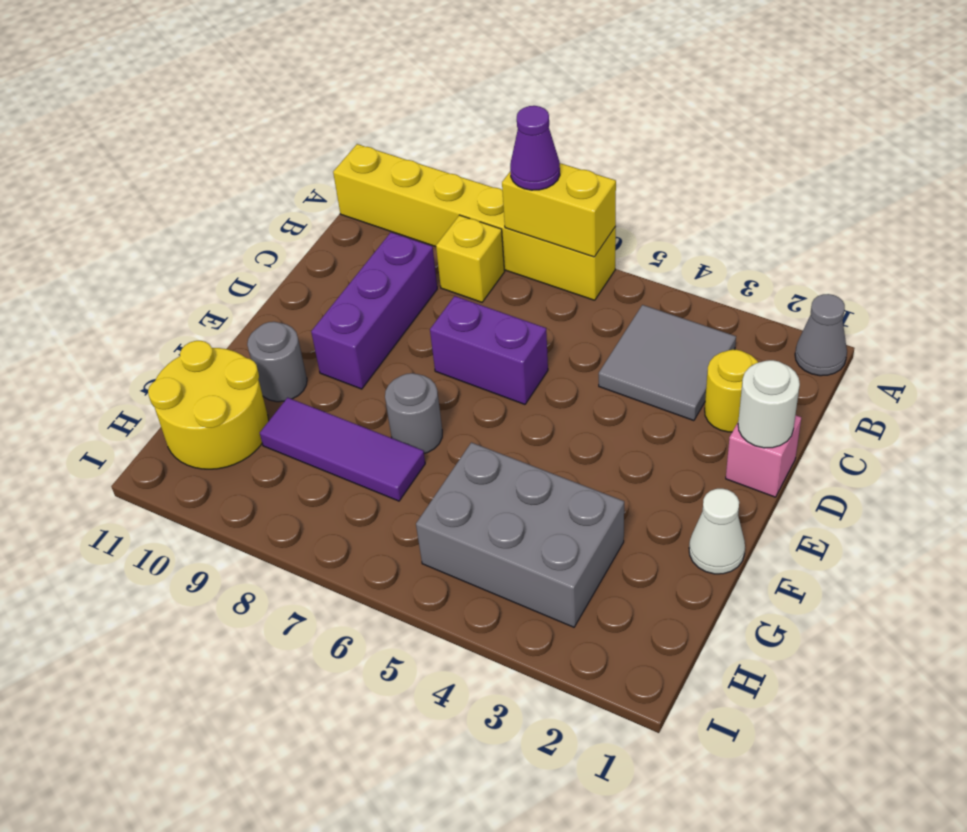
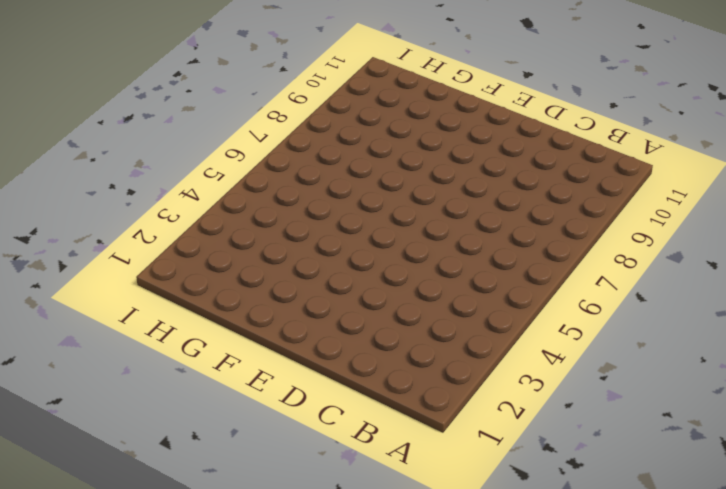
none -> grey cone A1 level 1
none -> yellow brick A6:A11 level 1
none -> grey tile B3:C4 level 1

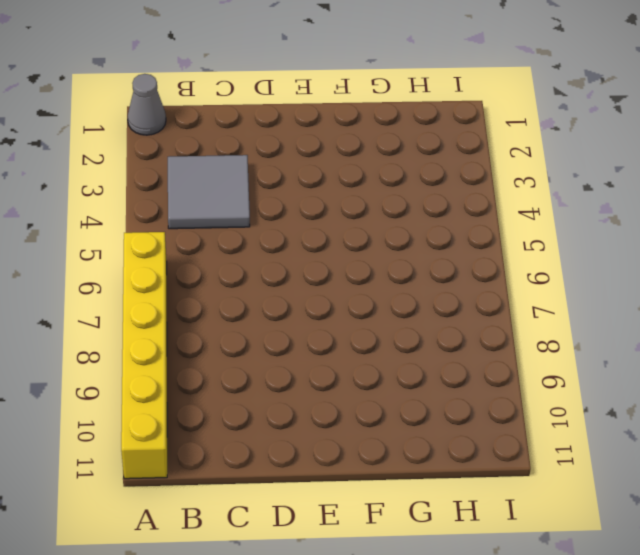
none -> yellow brick B8 level 1
none -> yellow round brick C2 level 1
none -> purple brick C9:E9 level 1

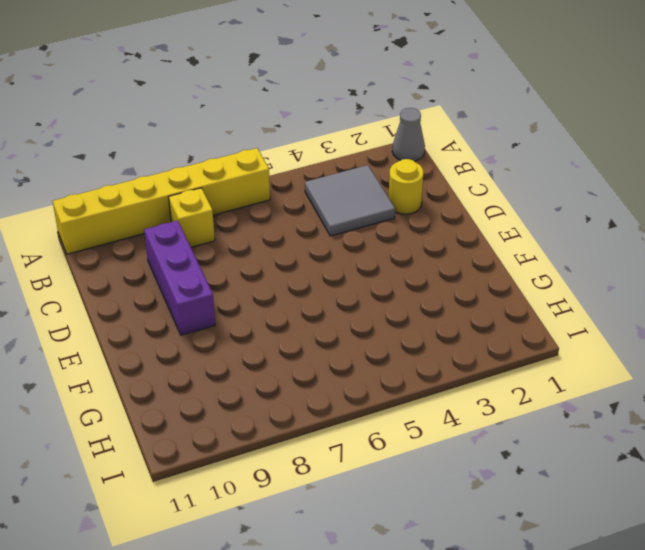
none -> pink brick D1 level 1
none -> purple brick D6:D7 level 1
none -> white cone F1 level 1

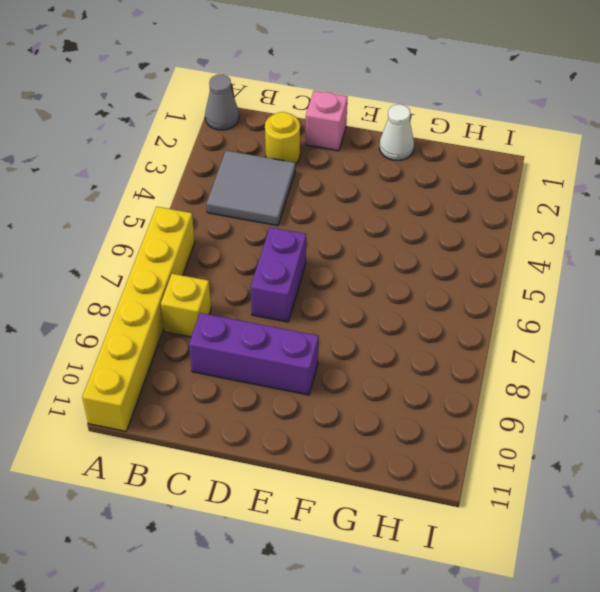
none -> grey round brick F7 level 1
none -> grey round brick F10 level 1
none -> grey brick G3:H5 level 1

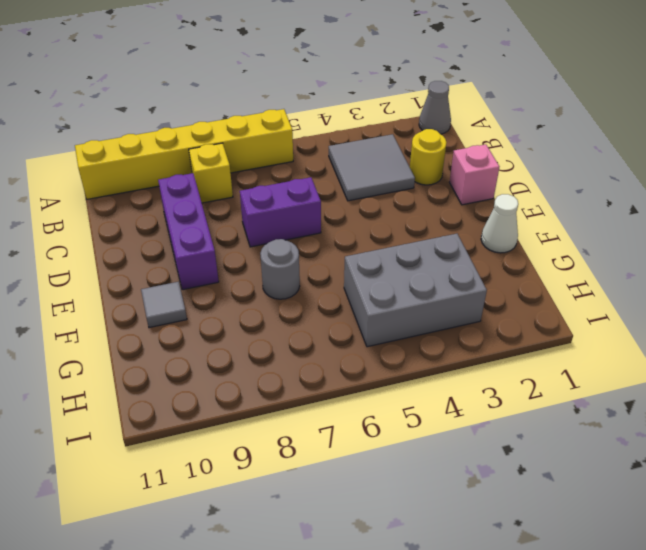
grey tile F10 level 1 -> grey round brick F10 level 1
none -> purple tile G7:G9 level 1
none -> yellow round brick G10:H11 level 1
none -> yellow brick A6:A7 level 2

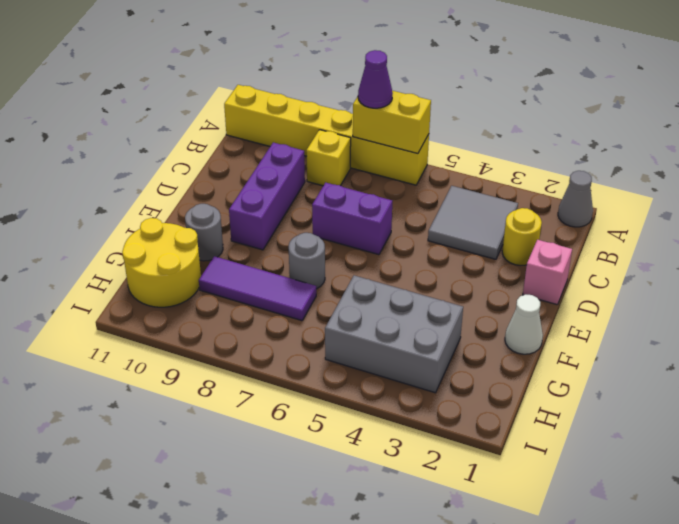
none -> white round brick D1 level 2

